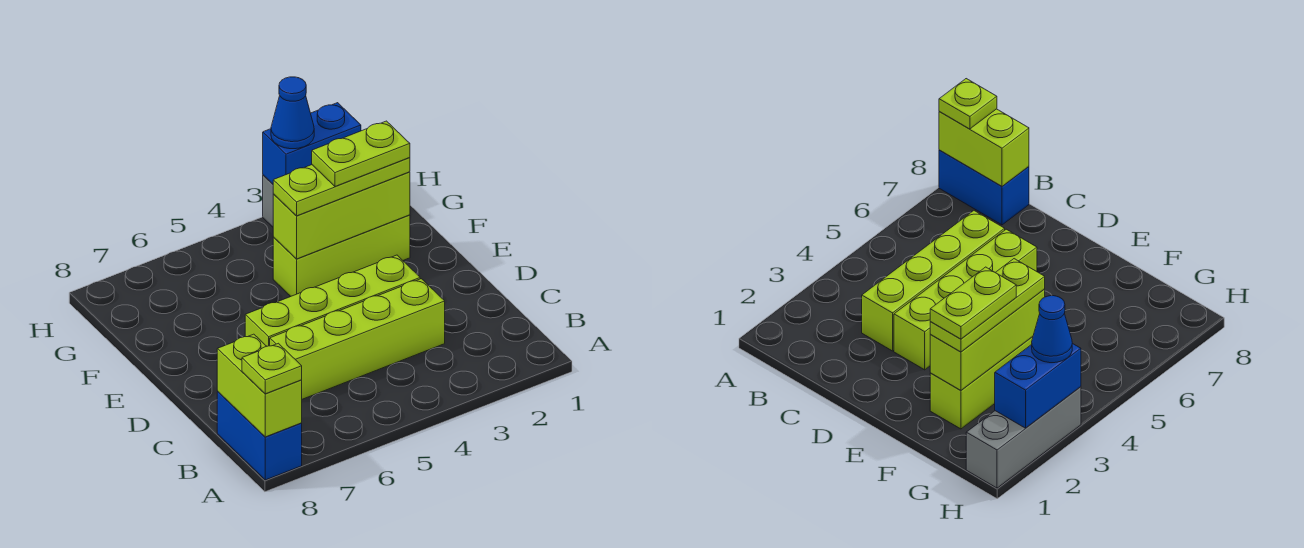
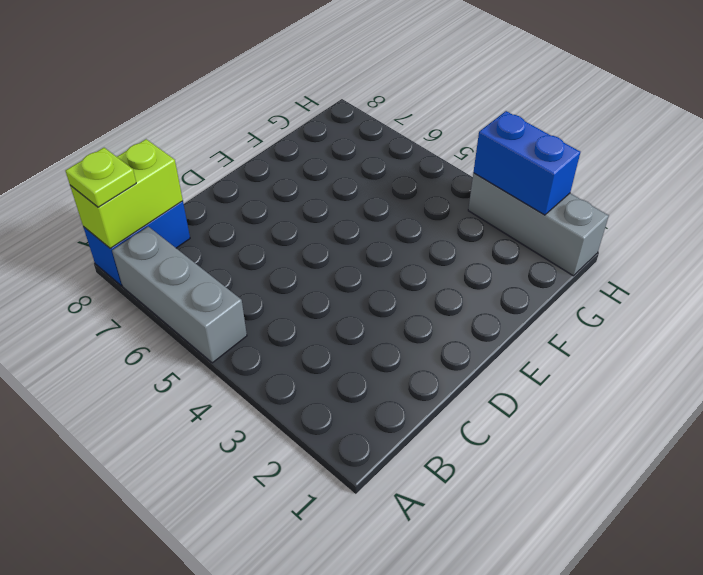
grey brick A5:A7 level 1 -> none
none -> lime brick C3:C6 level 1
none -> lime brick D3:D6 level 1
none -> lime brick F2:F4 level 1

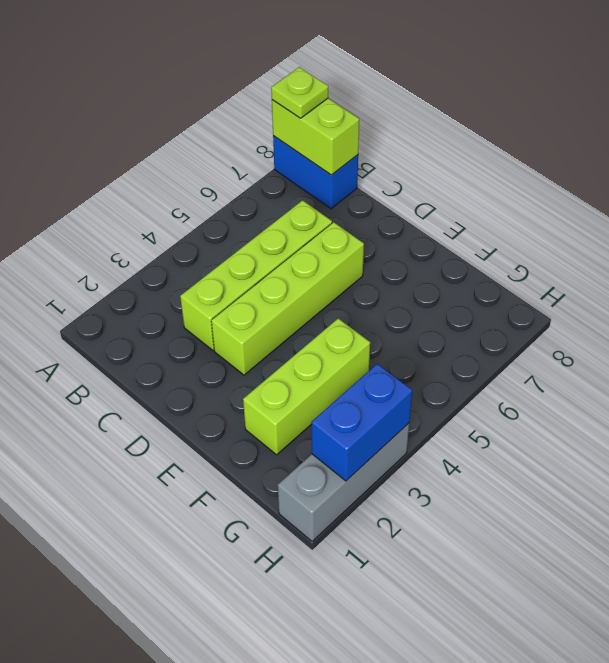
none -> lime brick F2:F4 level 2
none -> lime plate F2:F4 level 3
none -> blue cone H3 level 3

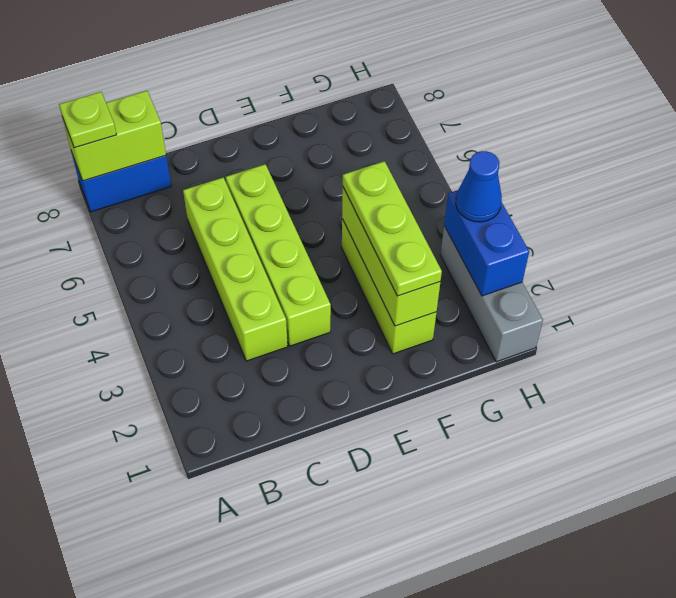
none -> lime plate F2:F3 level 4

